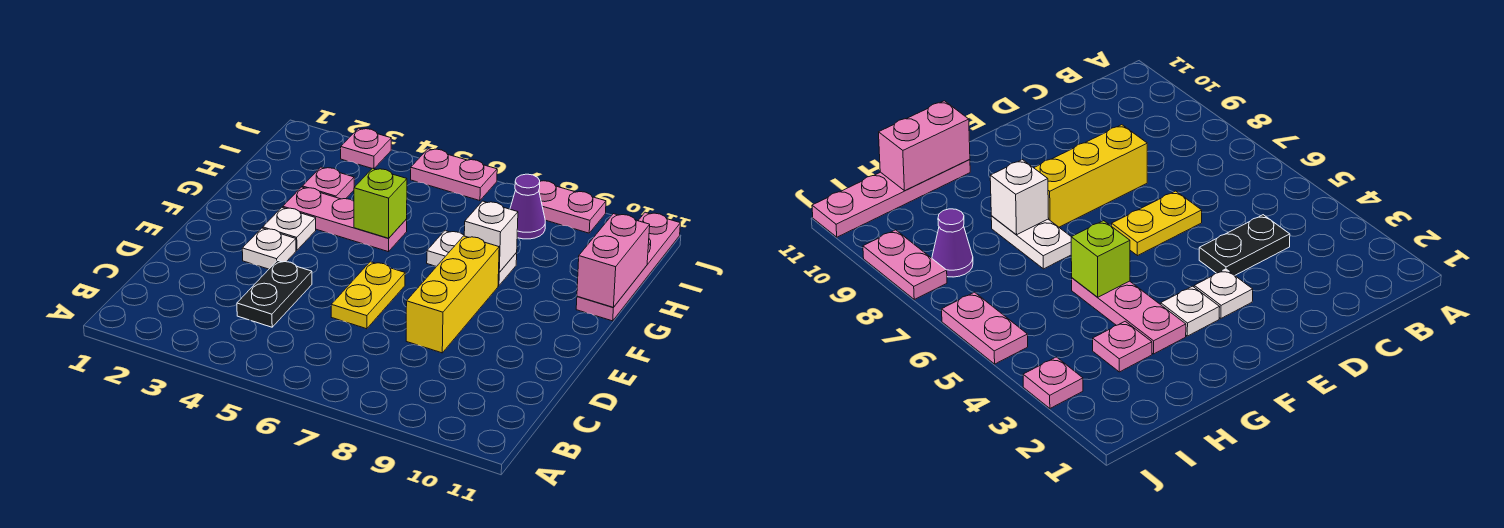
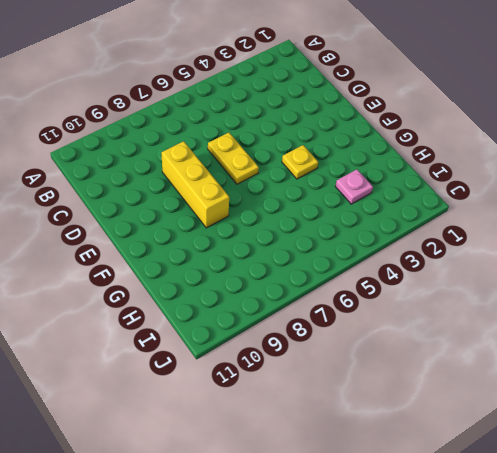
yellow plate F4 level 1 -> none
none -> black plate C4:D4 level 1
none -> white plate E3 level 1
none -> white plate F3 level 1

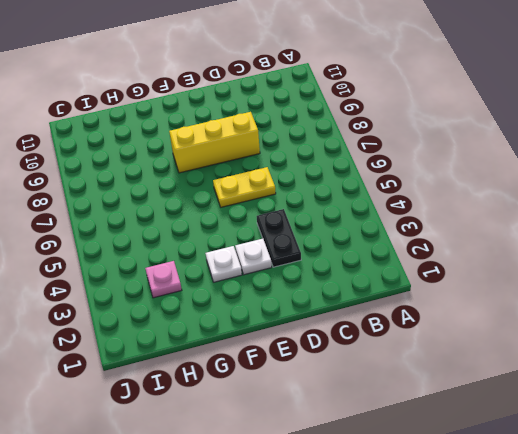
black plate D3:D4 level 1 -> black plate C4:D4 level 1
none -> pink plate G3:G5 level 1
none -> white plate G7:G8 level 1
none -> pink plate G11:J11 level 1

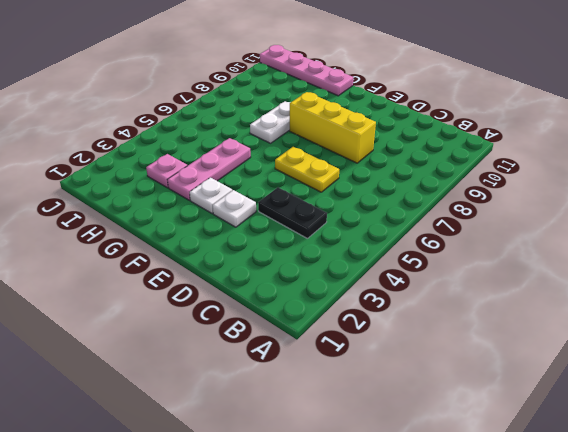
none -> purple cone I8 level 1
none -> pink plate J3 level 1
none -> pink plate J5:J6 level 1

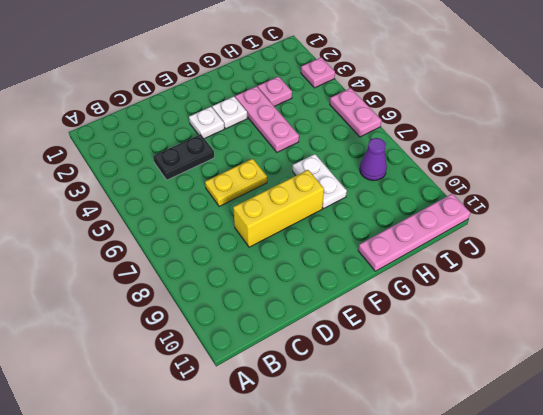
none -> pink plate J8:J9 level 1
none -> lime brick G5 level 2
none -> white brick G8 level 2

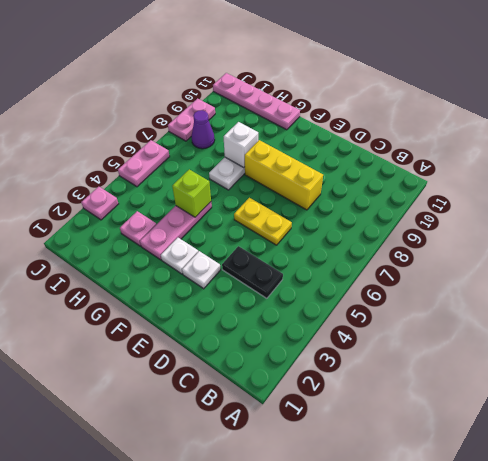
none -> pink brick G11:H11 level 2

